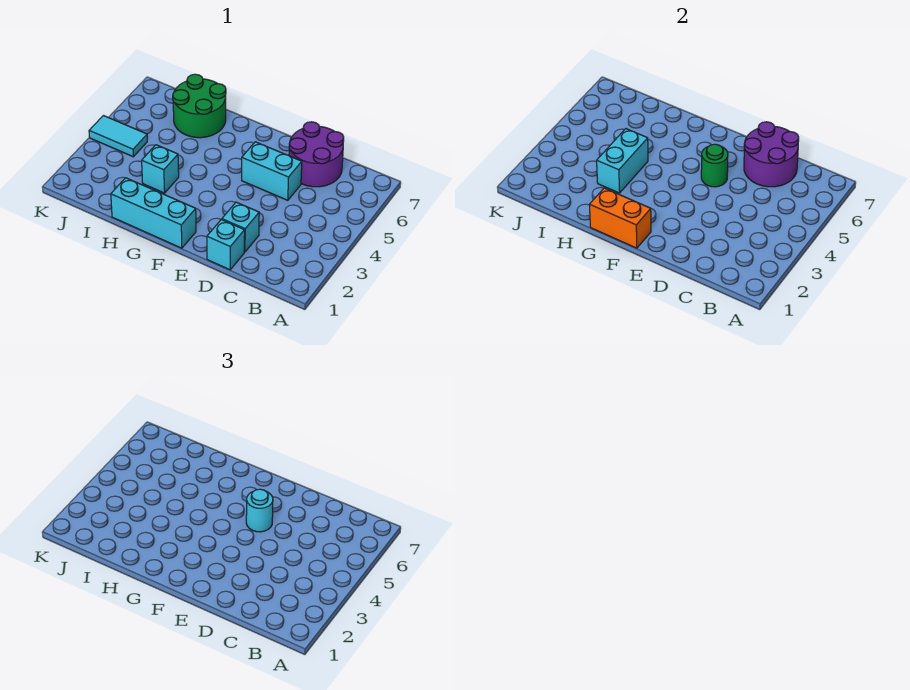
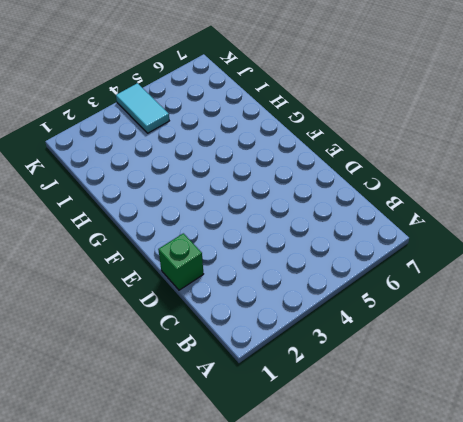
green brick D1 level 1 -> cyan brick D1 level 1
none -> purple round brick C6:D7 level 1
none -> cyan brick D2 level 1
none -> cyan brick D5:E5 level 1

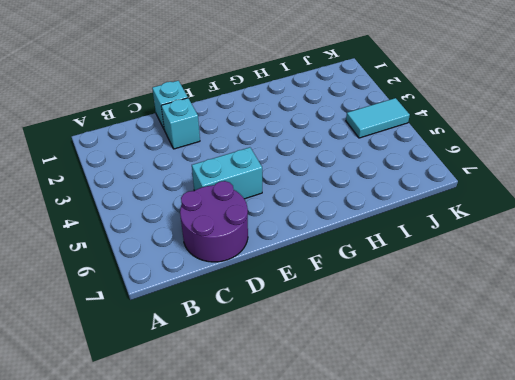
none -> cyan brick F1:H1 level 1
none -> cyan brick H3 level 1
none -> green round brick H6:I7 level 1

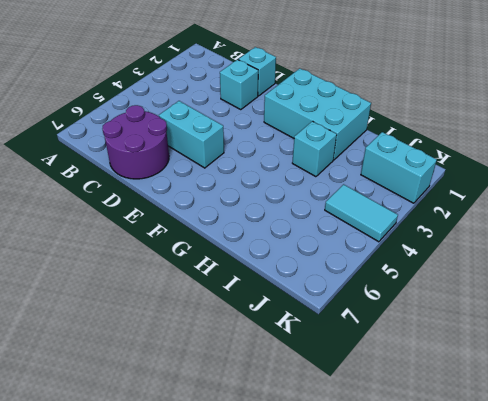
cyan brick F1:H2 level 1 -> cyan brick F1:H1 level 1
cyan brick J2:K2 level 1 -> cyan brick H3:H4 level 2
none -> green round brick H6:I7 level 1
none -> purple round brick C6:D7 level 2
none -> green round brick E5 level 2

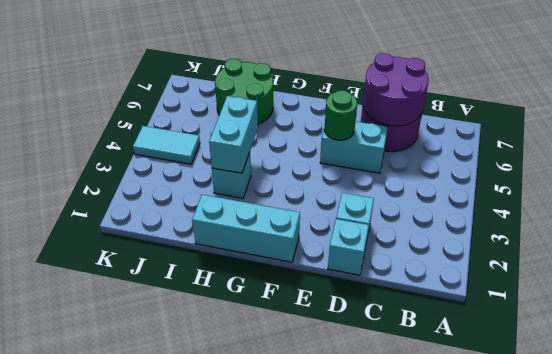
none -> orange brick F1:G1 level 2
none -> cyan round brick E5 level 3

